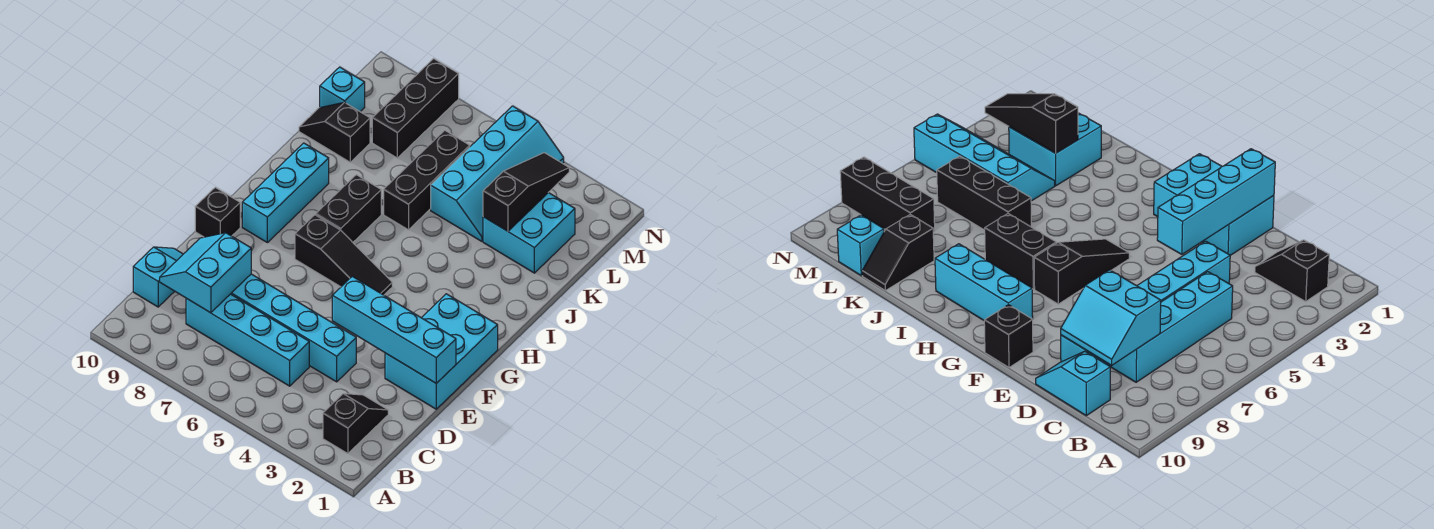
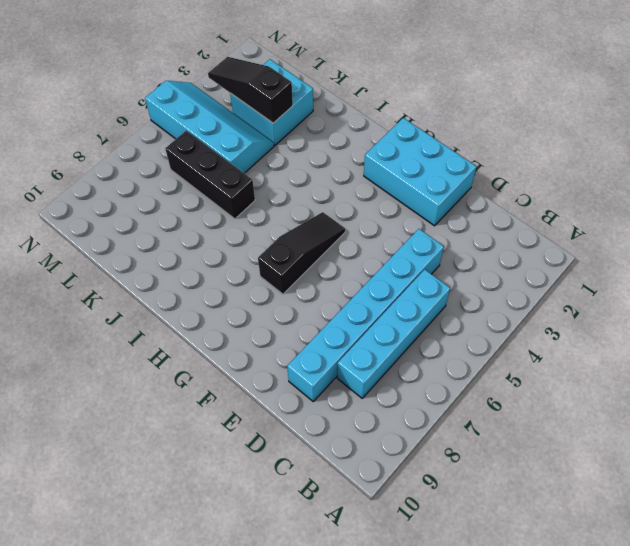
none -> black slope B2:C2 level 1 top B
none -> cyan slope C10:D10 level 1 top C
none -> black brick F10 level 1

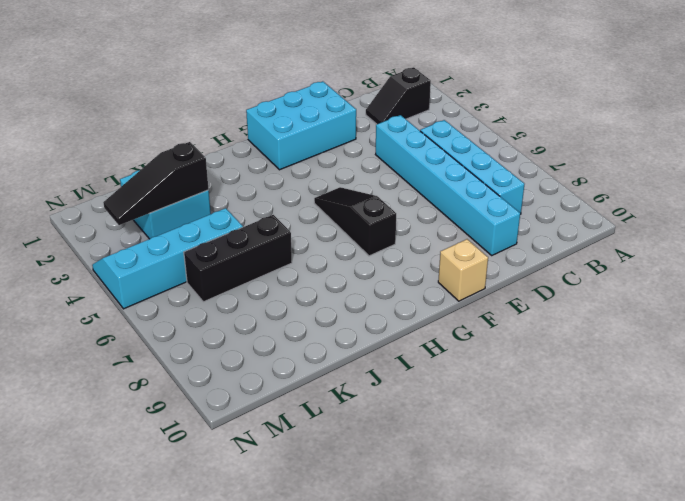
tan brick F10 level 1 -> black brick F10 level 1
none -> cyan slope C10:D10 level 1 top C
none -> cyan brick G9:I9 level 1
none -> black brick H7:I7 level 1

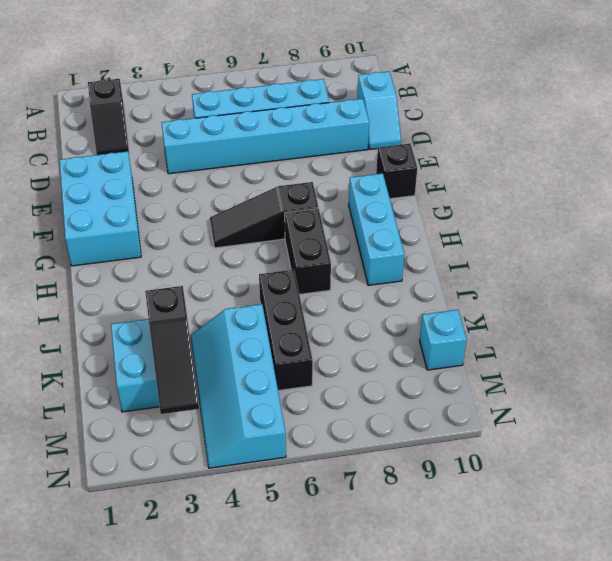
none -> black slope K9:K10 level 1 top 9
none -> black brick L8:N8 level 1
none -> cyan slope C8:D9 level 2 top 8

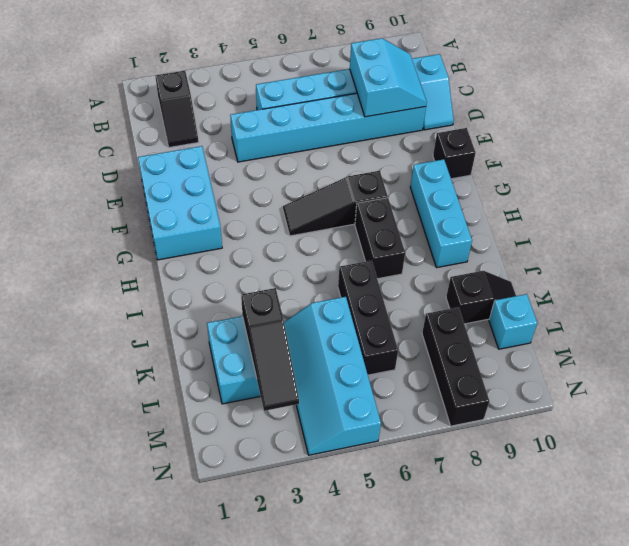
none -> cyan brick E1:E4 level 2

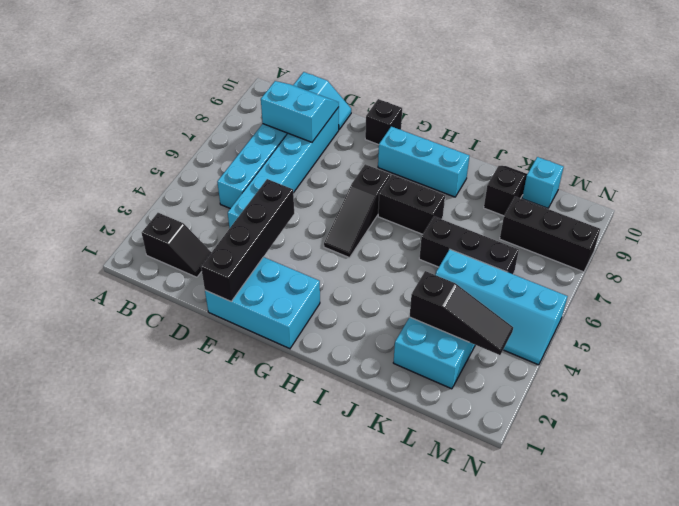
black brick E1:E4 level 2 -> cyan brick E1:E4 level 2

